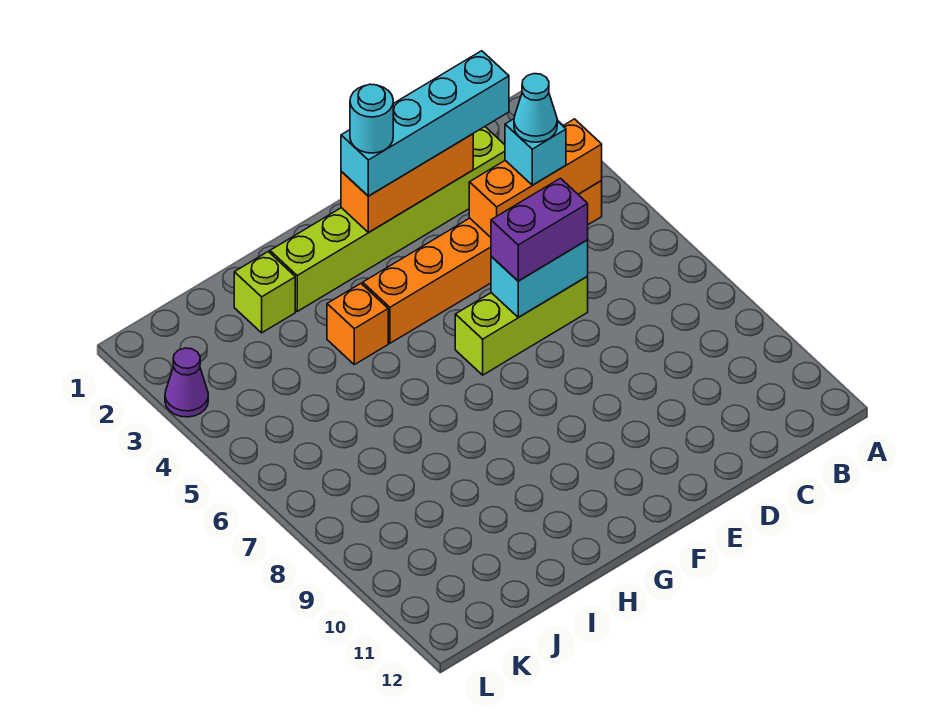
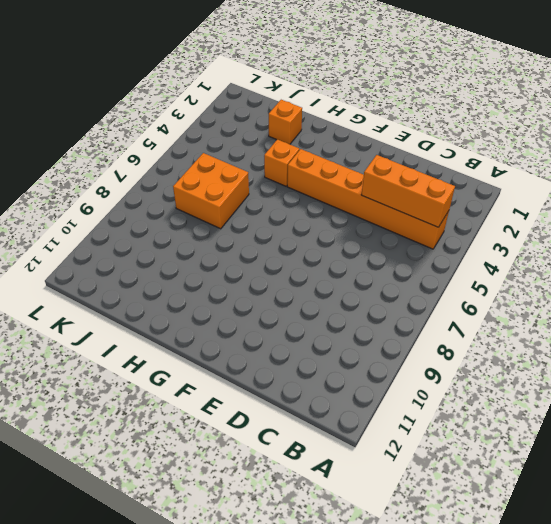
orange brick I2 level 1 -> lime brick I2 level 1
orange brick I6:J7 level 1 -> none
none -> lime brick C2:H2 level 1
none -> lime brick D6:F6 level 1
none -> purple cone L3 level 1

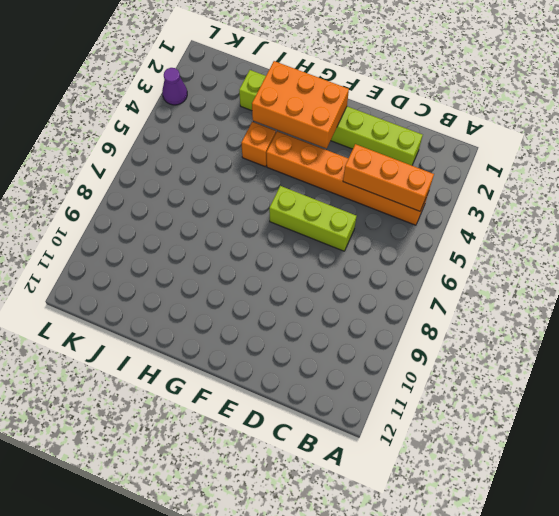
orange brick F2:H3 level 2 -> orange brick D2:F2 level 2
none -> cyan brick D6:E6 level 2
none -> cyan brick C2:F2 level 3
none -> cyan brick C4 level 3

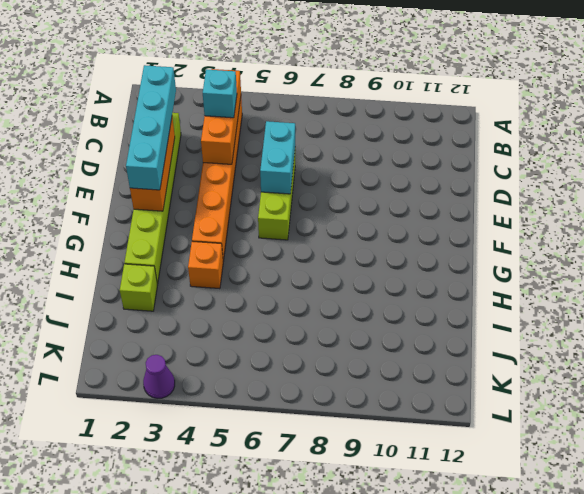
none -> purple brick D6:E6 level 3
none -> cyan cone C4 level 4
none -> cyan round brick F2 level 4

